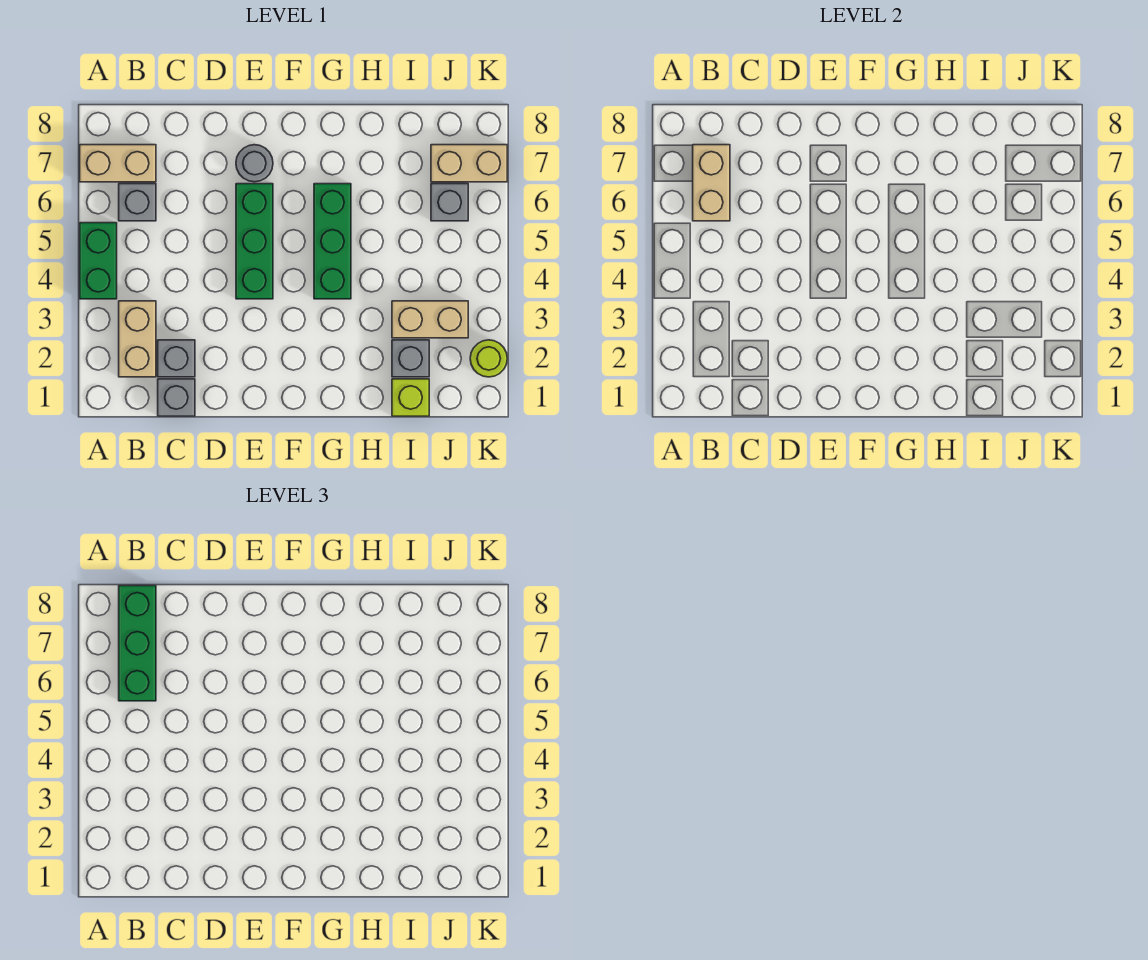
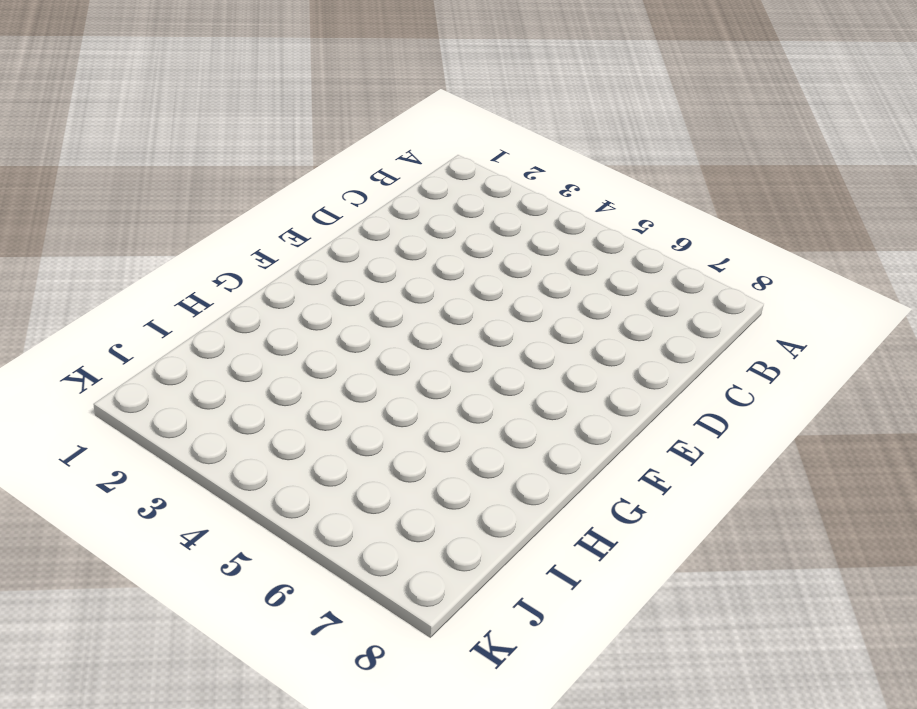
none -> green brick A4:A5 level 1
none -> tan brick A7:B7 level 1
none -> tan brick B2:B3 level 1

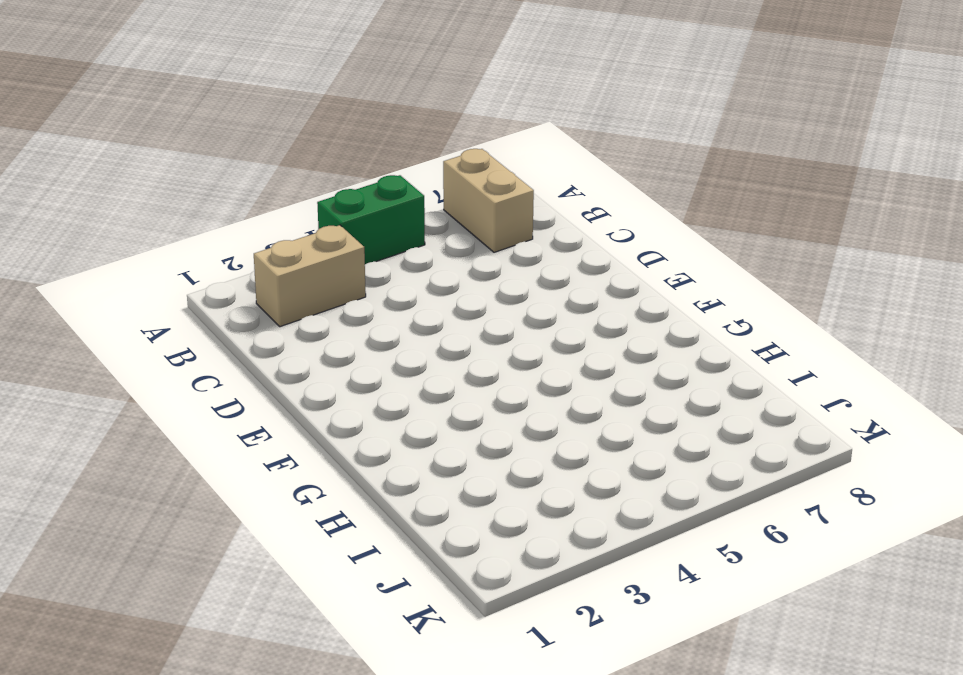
none -> grey brick B6 level 1
none -> grey brick C1 level 1
none -> grey brick C2 level 1

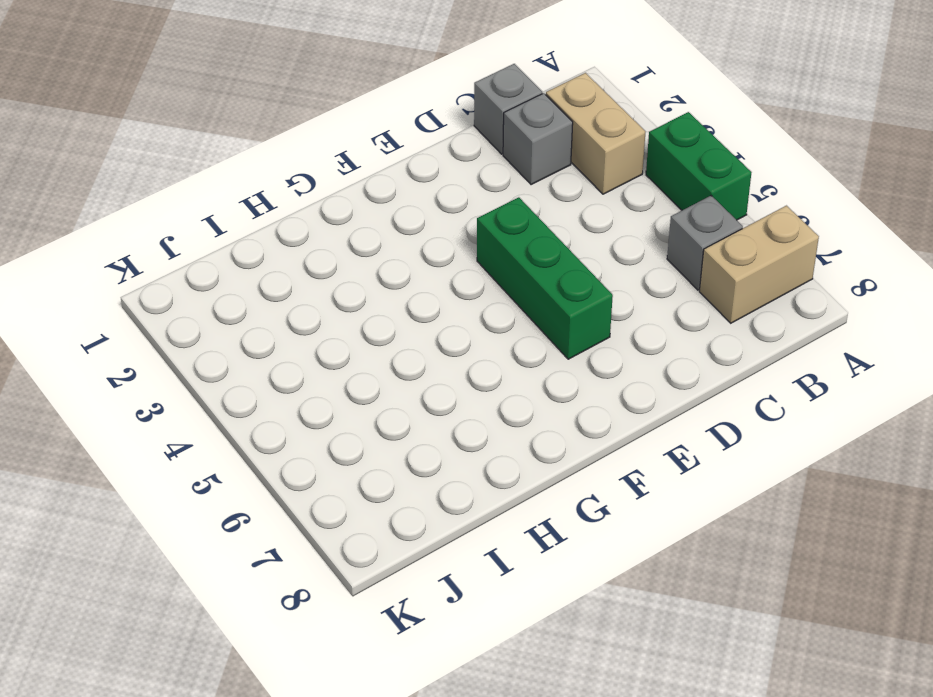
none -> grey round brick E7 level 1
none -> green brick G4:G6 level 1
none -> lime brick I1 level 1

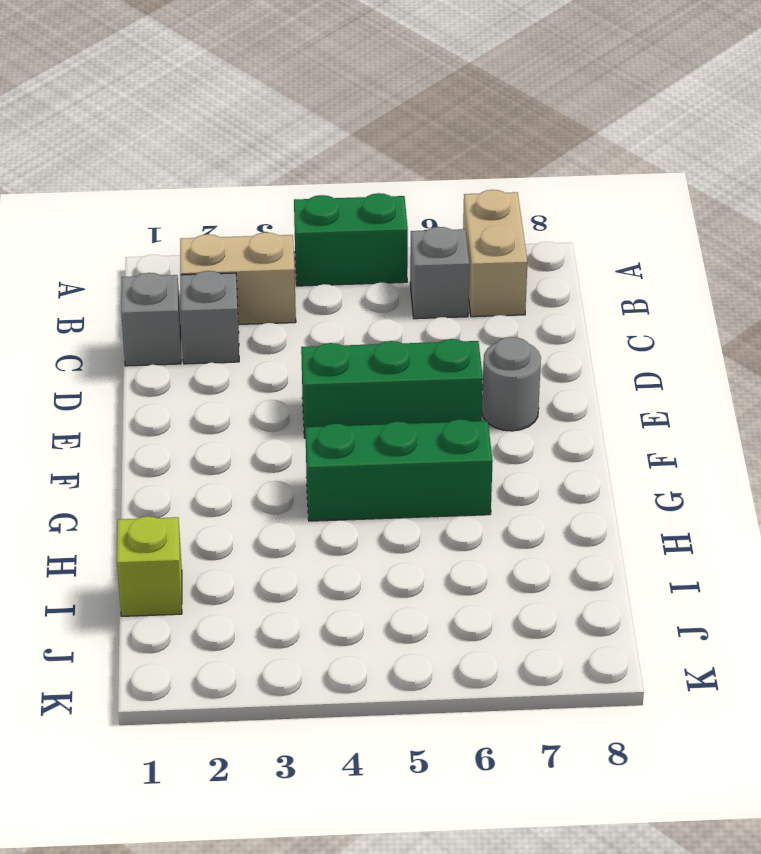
none -> grey brick I2 level 1
none -> tan brick I3:J3 level 1
none -> grey brick J6 level 1

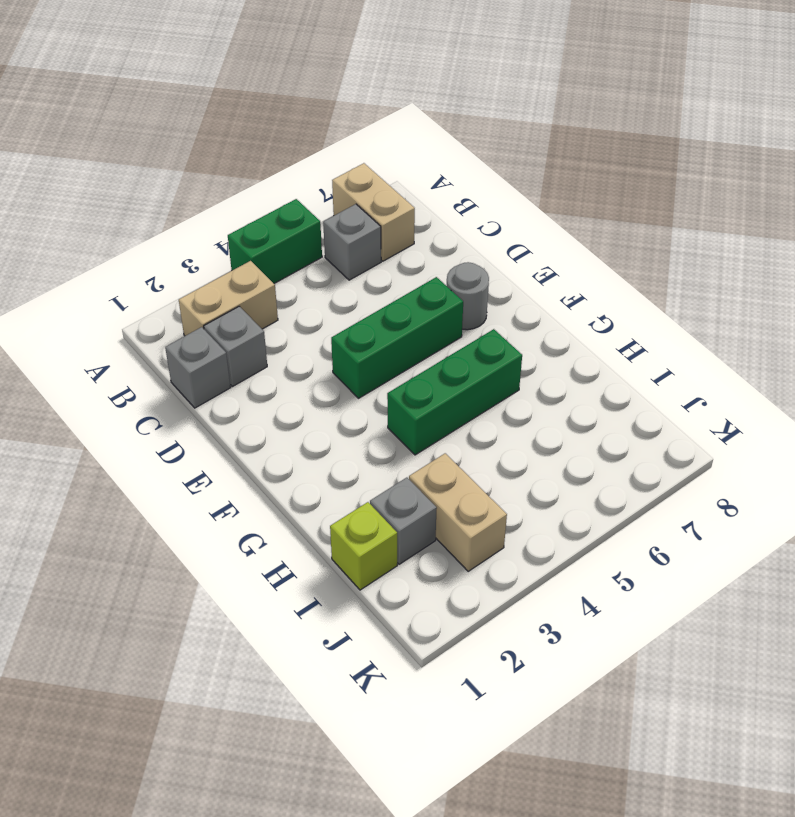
none -> grey brick J6 level 1
none -> tan brick J7:K7 level 1
none -> lime round brick K2 level 1

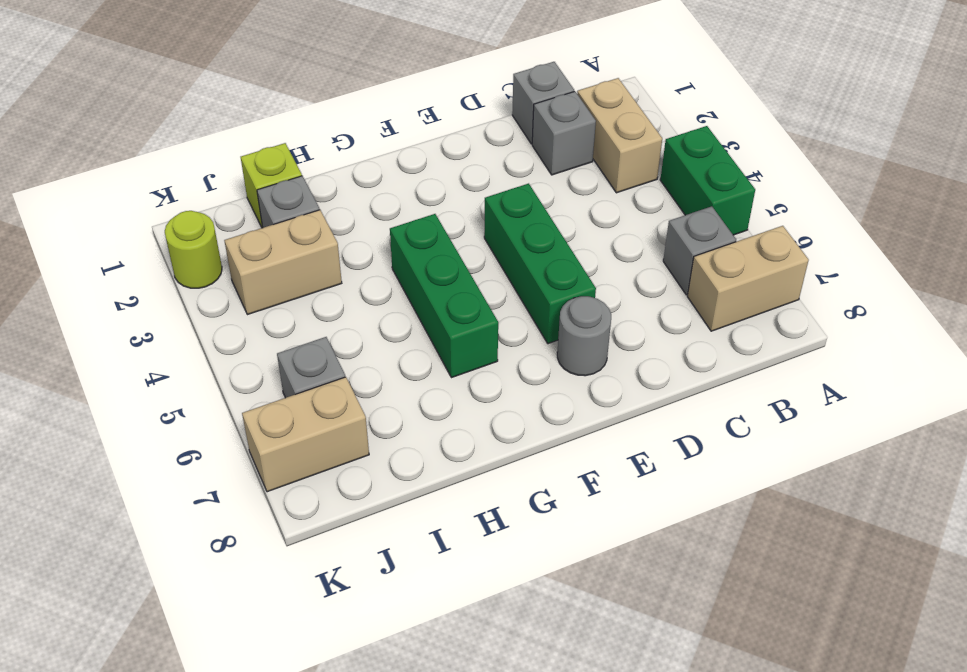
none -> tan brick B6:B7 level 2
none -> green brick B6:B8 level 3

